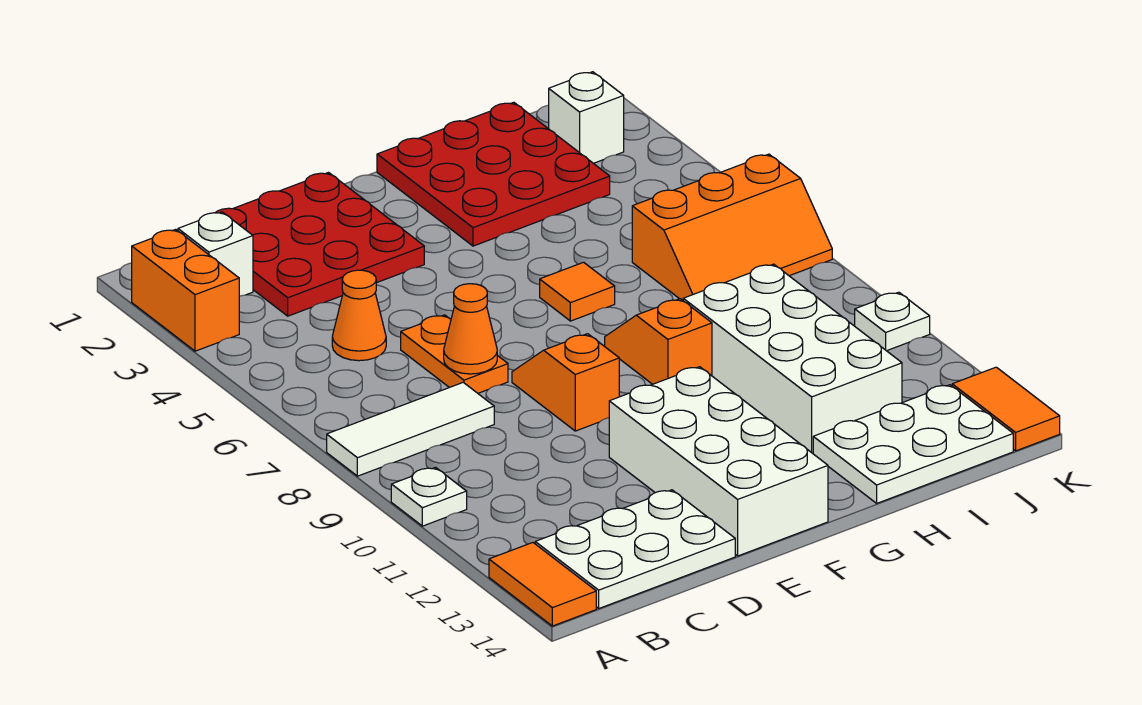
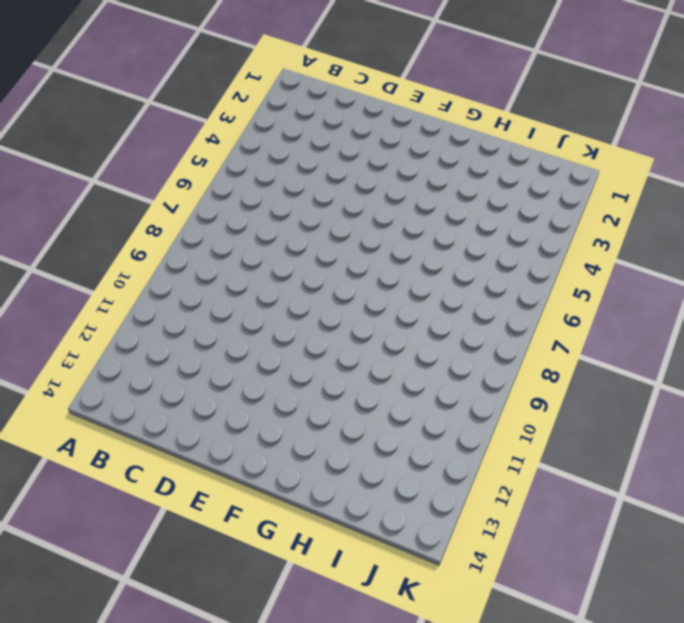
none -> orange brick A2:A3 level 1
none -> white tile A8:C8 level 1
none -> white plate A10 level 1

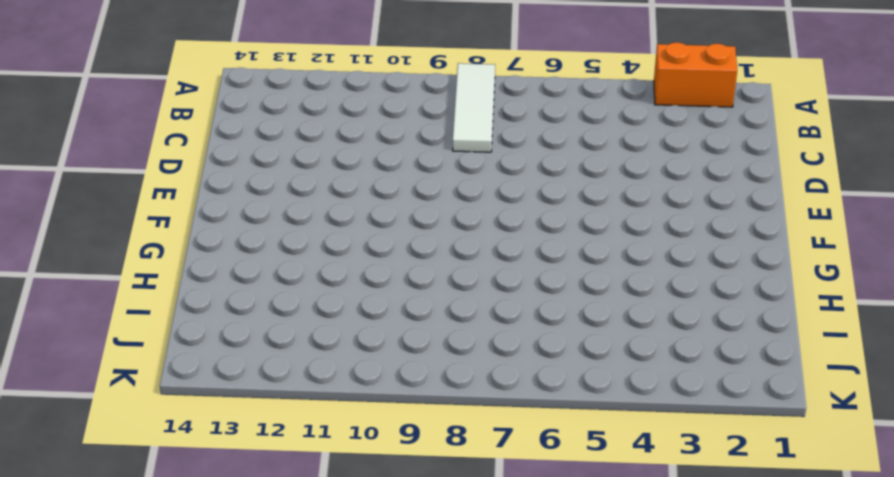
none -> white plate A10 level 1
none -> orange tile A13:A14 level 1
none -> white brick B2 level 1

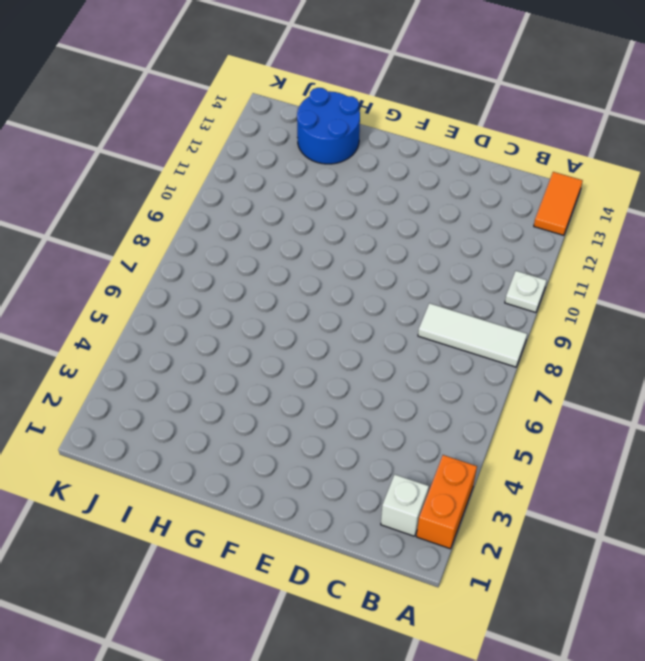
blue round brick H13:I14 level 1 -> white plate H13:J14 level 1
none -> white plate B13:D14 level 1
none -> red plate C1:E3 level 1
none -> orange cone C5 level 1

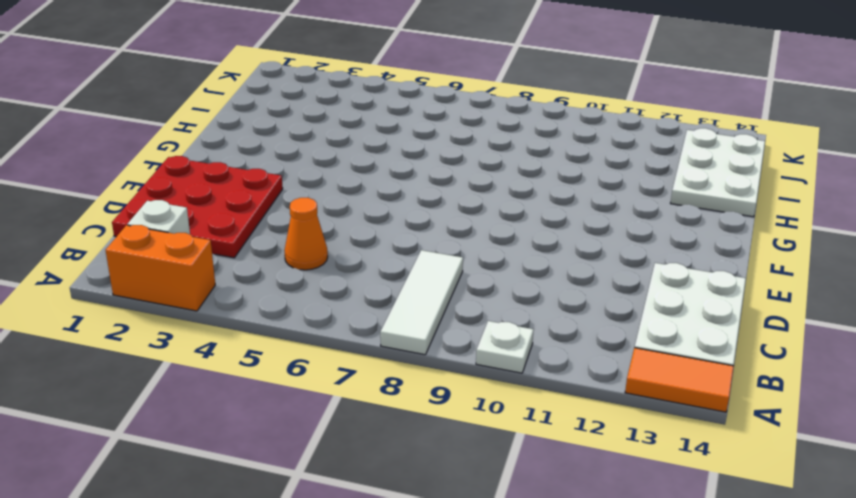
none -> orange plate D6:D7 level 1
none -> orange slope E8:E9 level 1 top 9
none -> white brick E11:F14 level 1

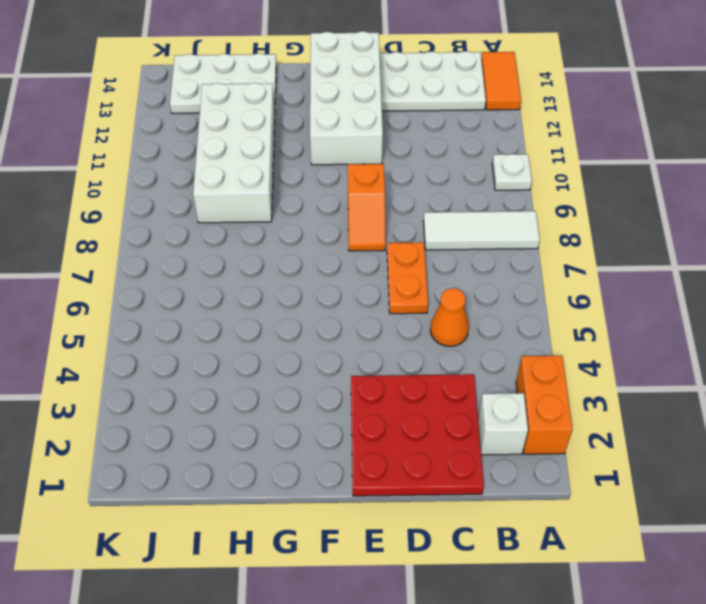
none -> red plate G1:I3 level 1
none -> orange tile G6 level 1
none -> orange slope G8:G9 level 1 top 9

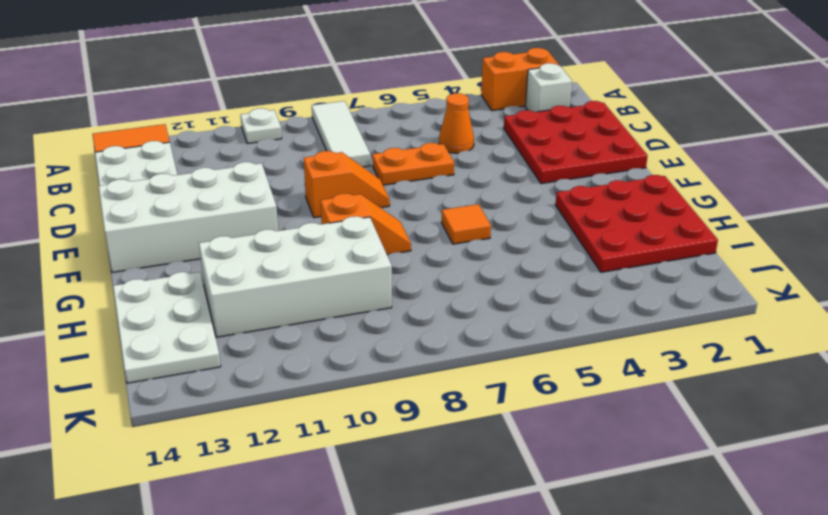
none -> orange slope I6:K7 level 1 top 6
none -> white brick J2 level 1
none -> white plate K10 level 1

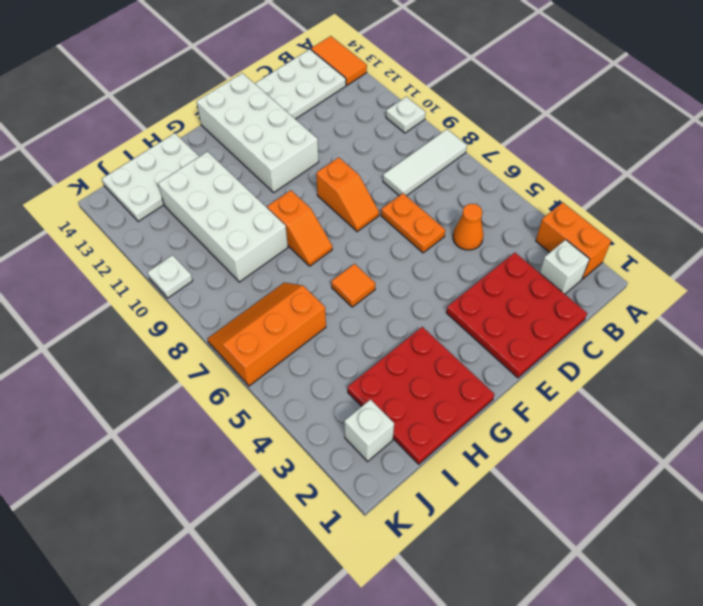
none -> orange tile K13:K14 level 1
none -> orange cone D7 level 2

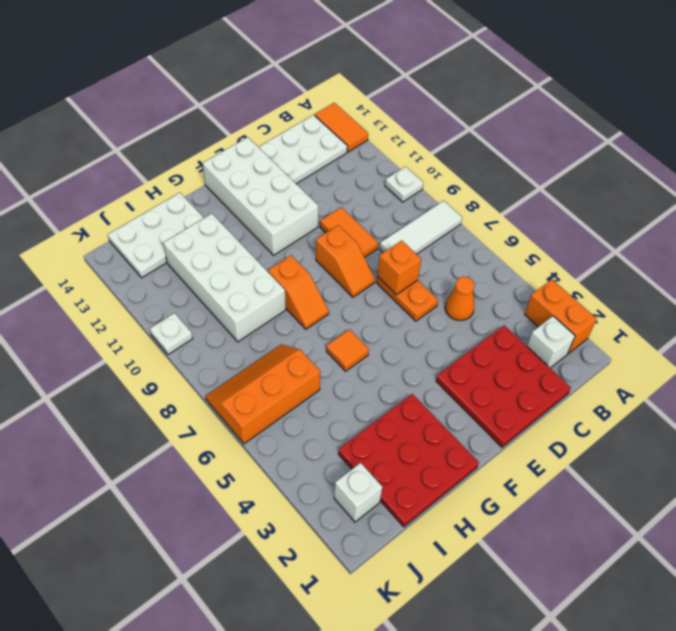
orange brick D7 level 2 -> orange cone D7 level 2
orange tile D9:D10 level 1 -> orange tile K13:K14 level 1

